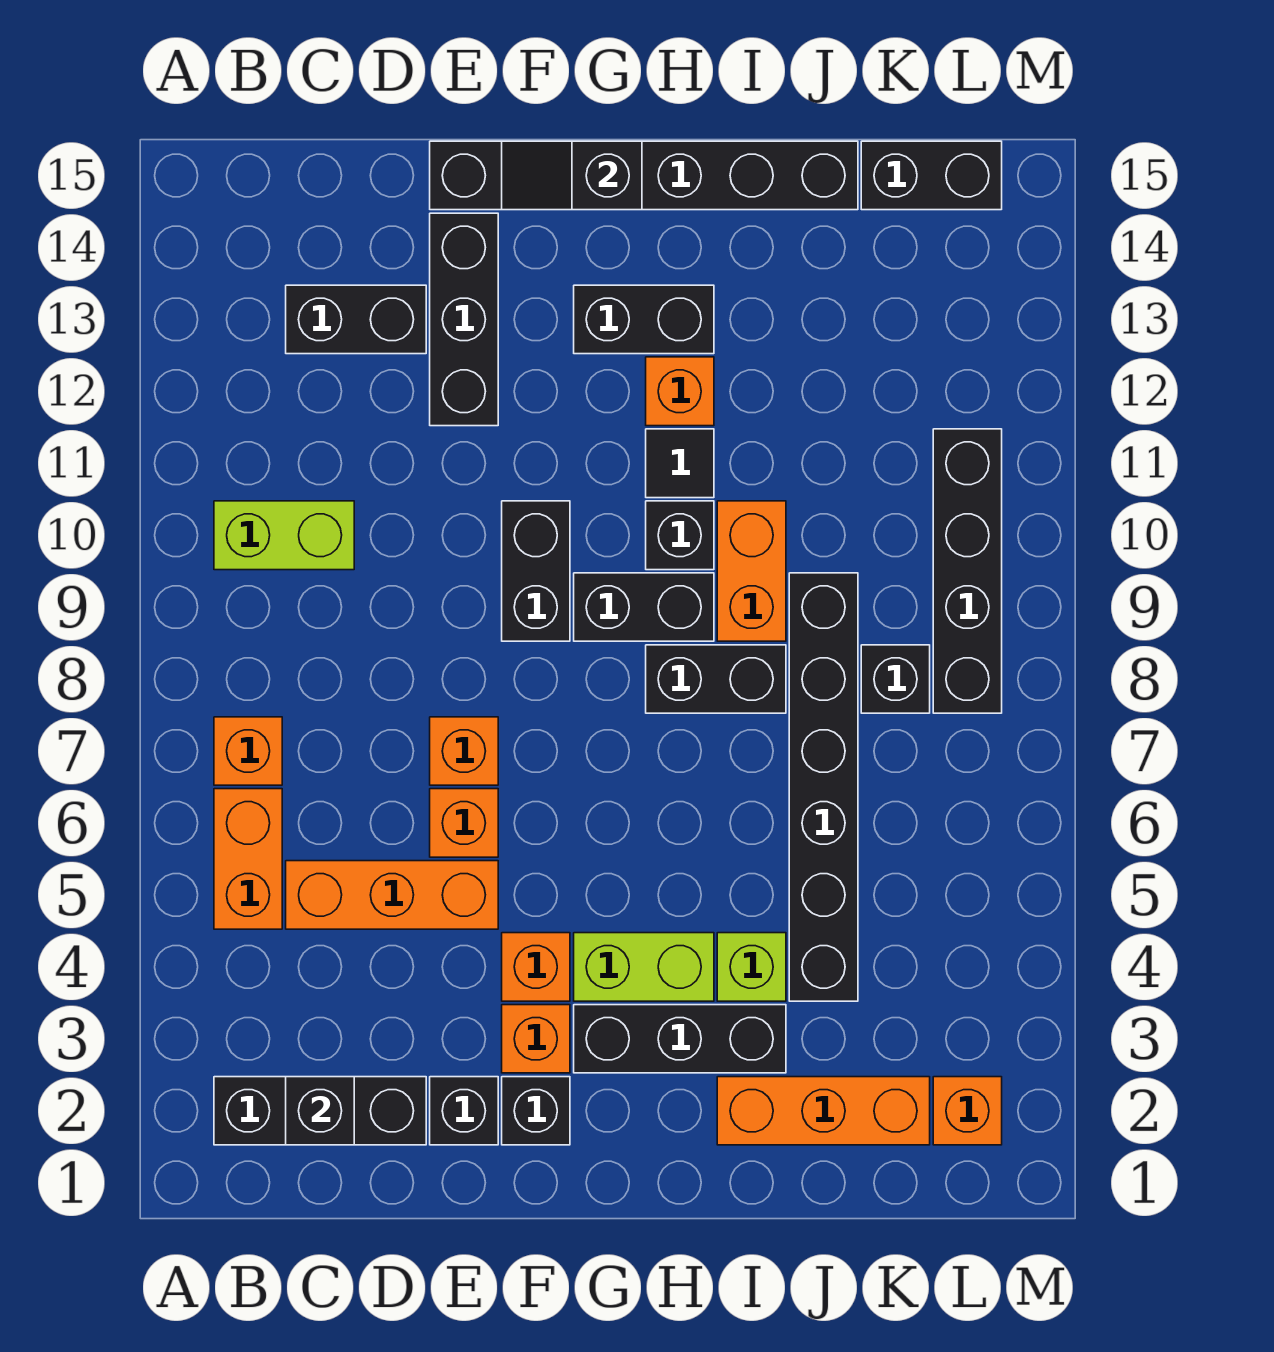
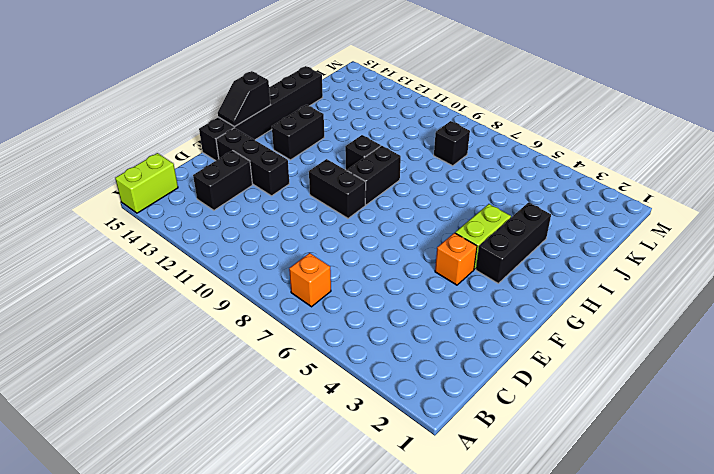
lime brick A15:B15 level 1 -> lime brick B10:C10 level 1
none -> black brick B2:D2 level 1
none -> orange brick B5:B6 level 1
none -> orange brick C5:E5 level 1
none -> black brick E2 level 1

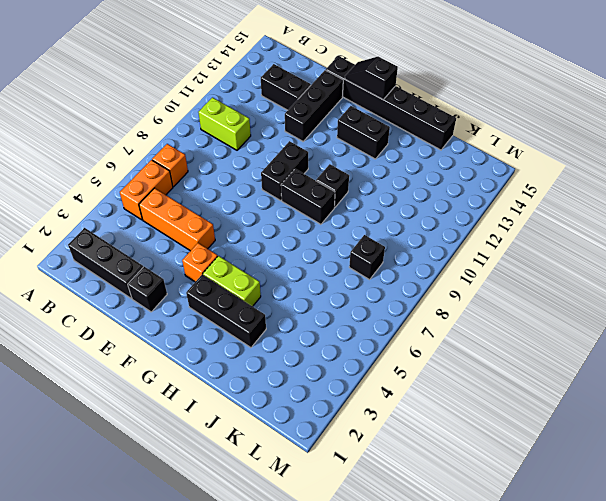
none -> orange brick E6 level 1
none -> orange brick E7 level 1
none -> black brick F2 level 1
none -> orange brick F3 level 1

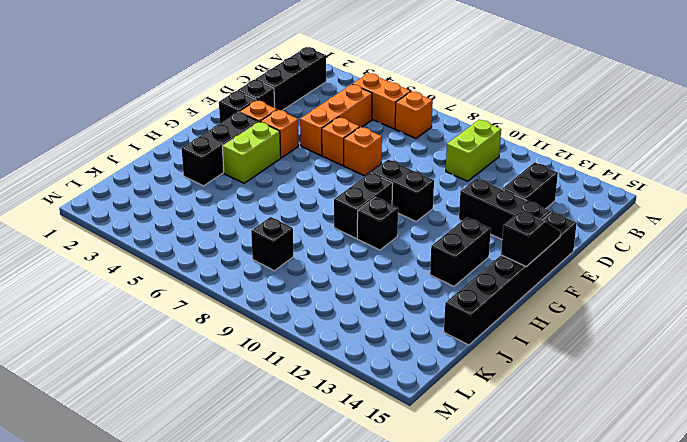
none -> black brick H8:I8 level 1
none -> black tile H11 level 1
none -> orange brick H12 level 1
none -> orange brick I2:K2 level 1

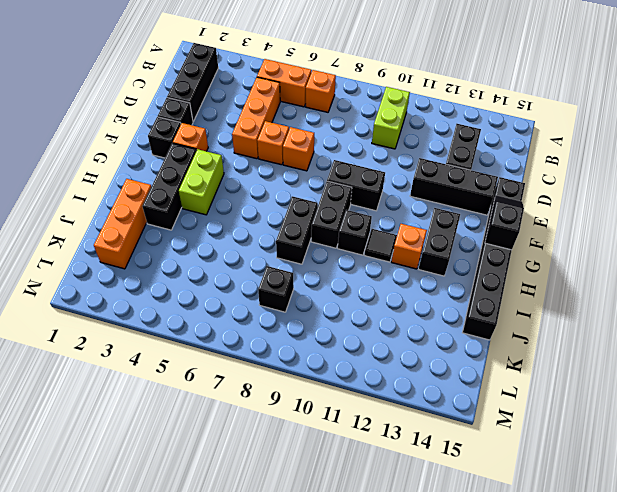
none -> orange brick F4 level 1
none -> lime brick I4 level 1
none -> orange brick I9:I10 level 1
none -> black brick J4:J9 level 1

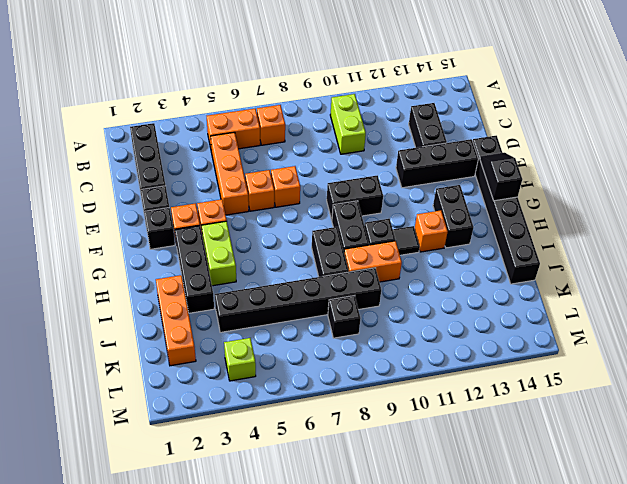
lime brick L4 level 1 -> lime brick I4 level 1
none -> black brick K15:L15 level 1
none -> orange brick L2 level 1
none -> black brick L8:L11 level 1
none -> black brick C2 level 2

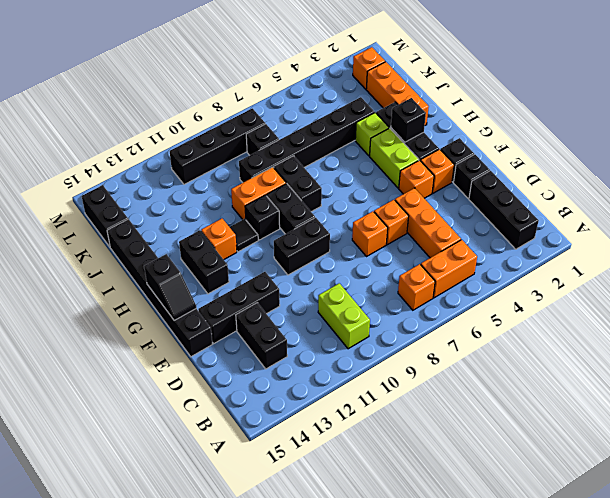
black brick H3 level 2 -> black brick C2 level 2

